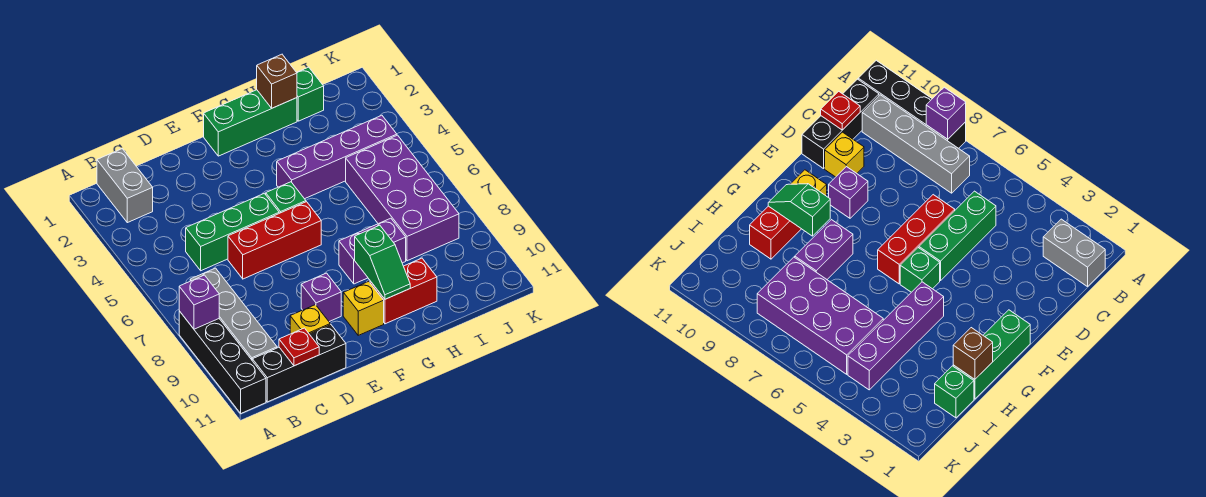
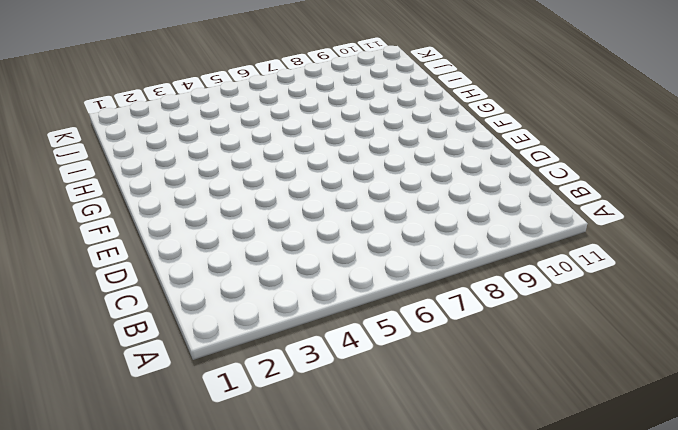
none -> black brick A8:A11 level 1
none -> grey brick B1:B2 level 1
none -> grey brick B7:B10 level 1

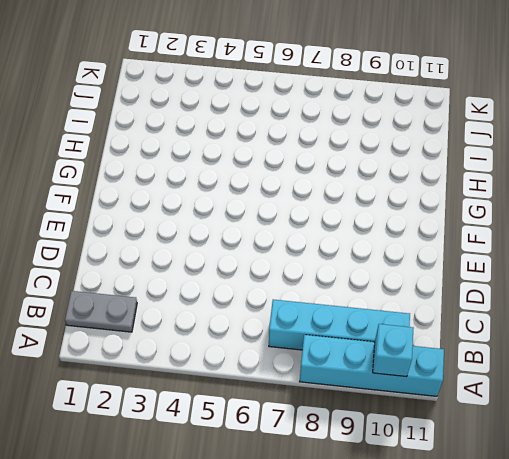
cyan brick A8:A11 level 1 -> black brick A8:A11 level 1
cyan brick A10 level 2 -> none
grey plate B1:B2 level 1 -> grey brick B1:B2 level 1
cyan brick B7:B10 level 1 -> grey brick B7:B10 level 1
none -> black brick B11:D11 level 1
none -> green brick C5:E5 level 1
none -> red brick D6:F6 level 1

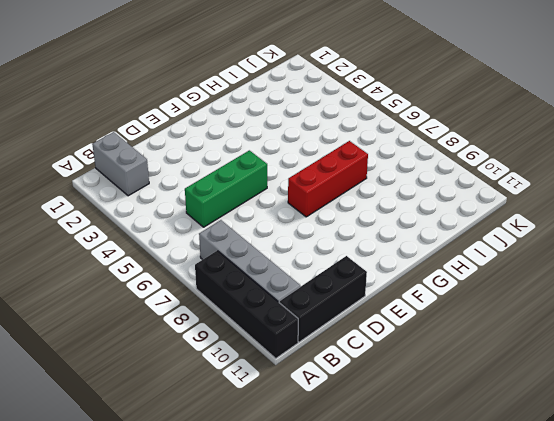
red brick F7:H7 level 1 -> red brick D6:F6 level 1
none -> yellow brick D10 level 1
none -> purple brick E9 level 1
none -> green brick F1:H1 level 1

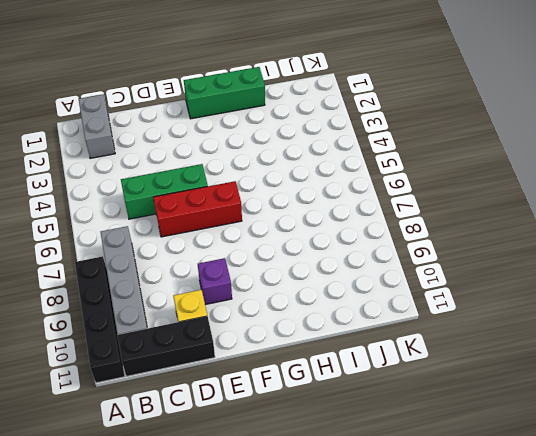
none -> green brick F5 level 1
none -> yellow brick F10 level 1
none -> purple brick G4:J4 level 1

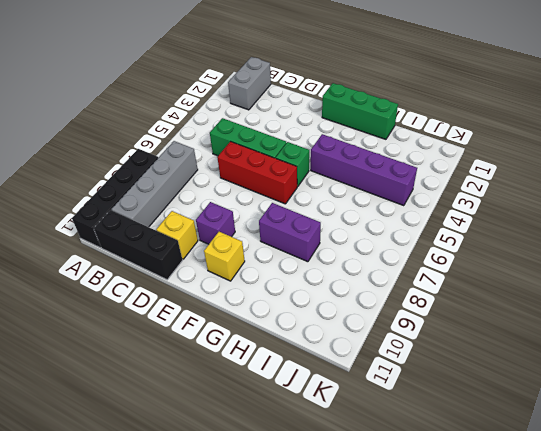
none -> red brick G10:H10 level 1
none -> green brick I1 level 1
none -> purple brick I5:J8 level 1

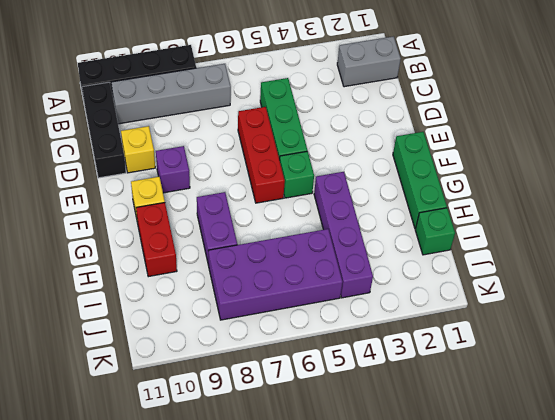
none -> purple brick A8 level 2
none -> red plate C11 level 2
none -> green slope G9:G10 level 2 top 9

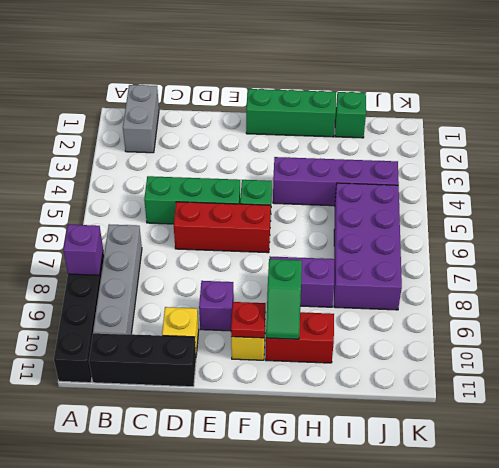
red plate F10 level 2 -> red plate C11 level 2
none -> brown brick H1 level 2

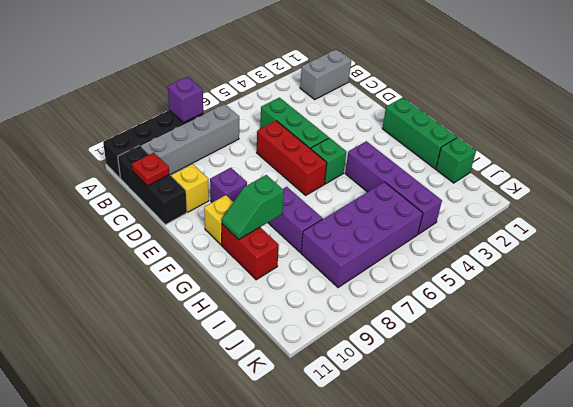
none -> brown brick H1 level 2

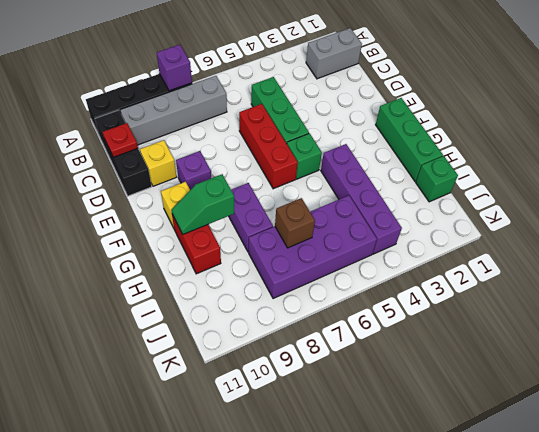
brown brick I7 level 2 -> brown brick H1 level 2

